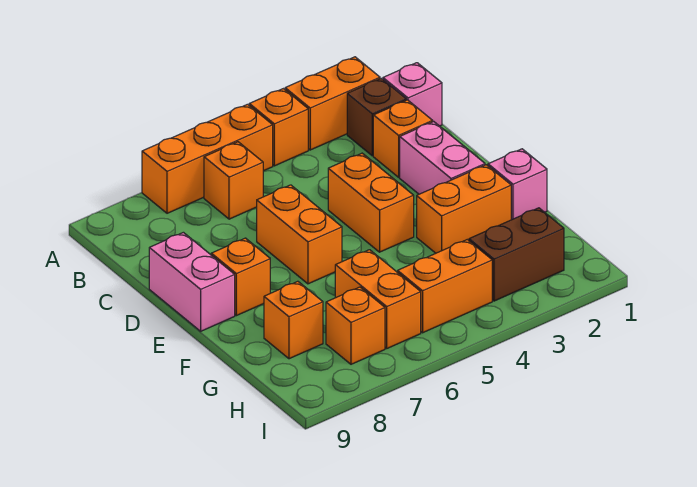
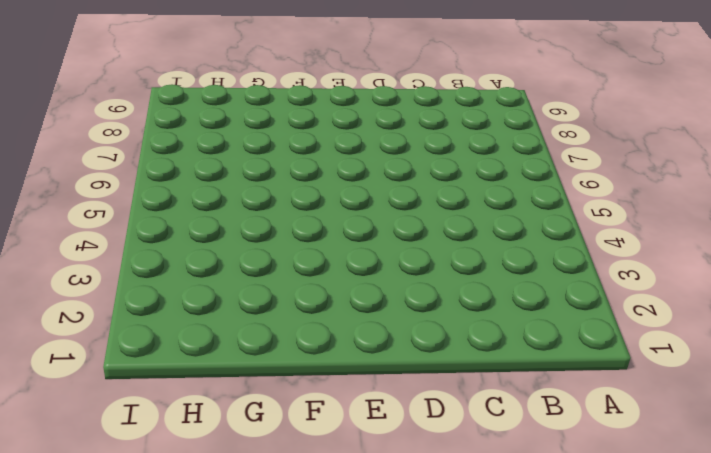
none -> orange brick A2:A3 level 1
none -> orange brick A4 level 1
none -> orange brick A5:A7 level 1

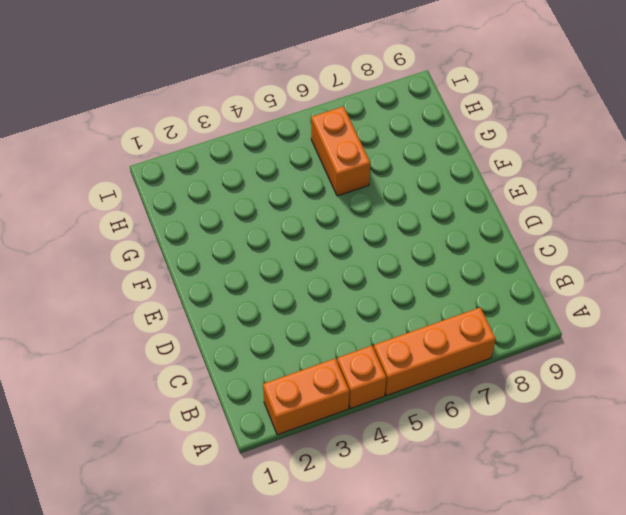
none -> pink brick B1 level 1
none -> brown brick B2 level 1
none -> orange brick B6 level 1

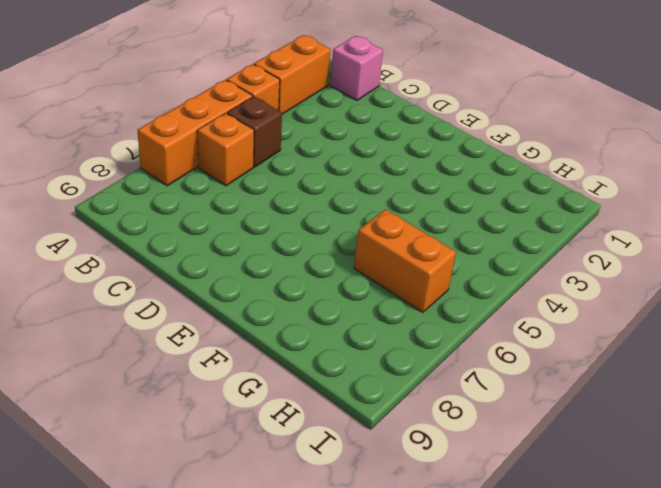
brown brick B5 level 1 -> brown brick B2 level 1
none -> orange brick C2 level 1
none -> pink brick D2:E2 level 1
none -> orange brick D4:E4 level 1

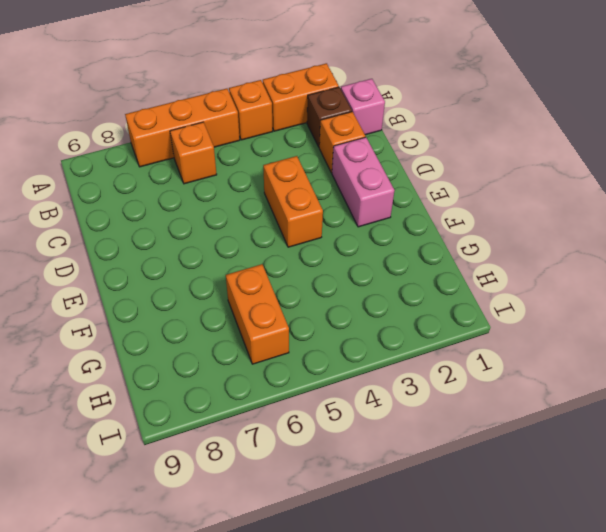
none -> orange brick D6:E6 level 1
none -> pink brick D9:E9 level 1
none -> orange brick E8 level 1

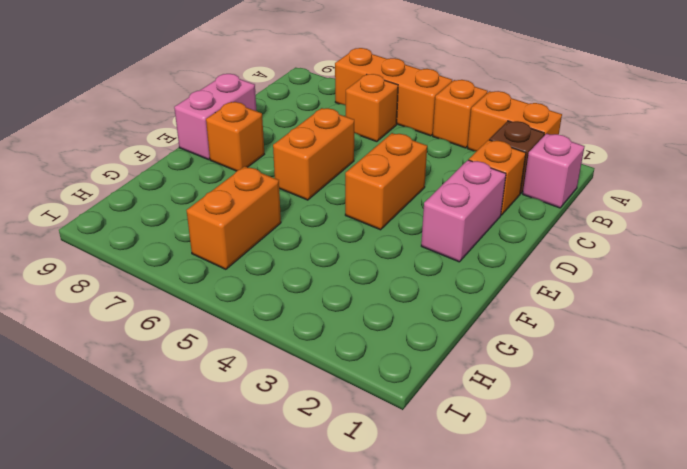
none -> pink brick F1 level 1
none -> orange brick F2:F3 level 1
none -> orange brick G8 level 1

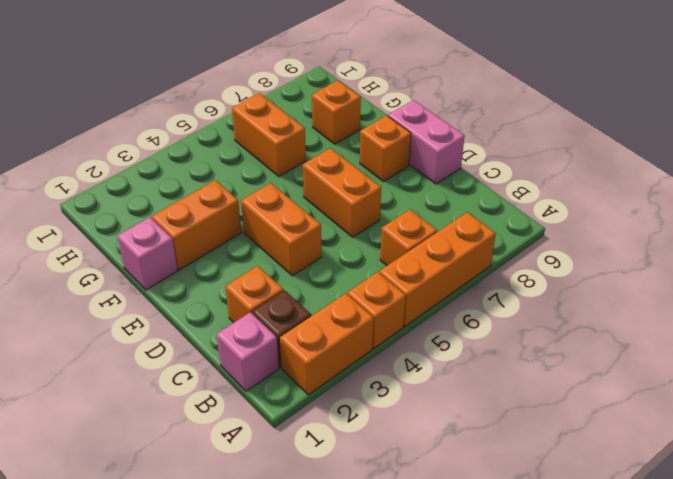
none -> pink brick D2:E2 level 1
none -> brown brick H2:H3 level 1
none -> orange brick H4:H5 level 1

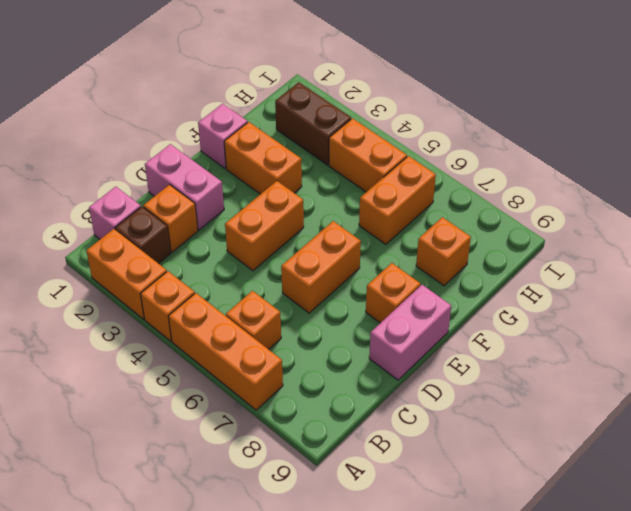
pink brick D1:D2 level 1 -> pink brick D2:E2 level 1
none -> orange brick H7 level 1

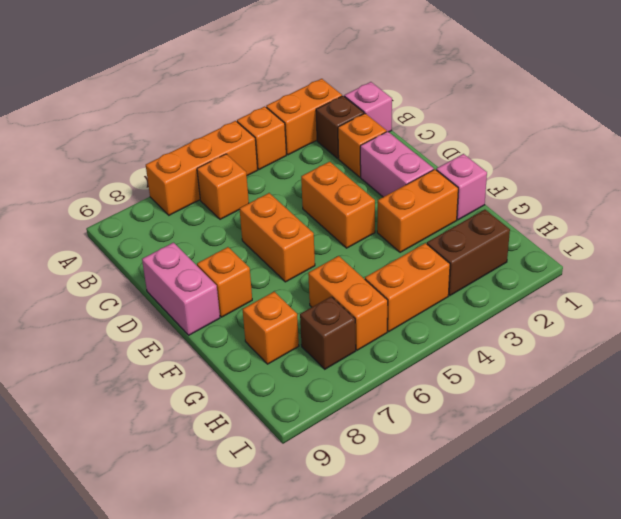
brown brick H7 level 1 -> orange brick H7 level 1

